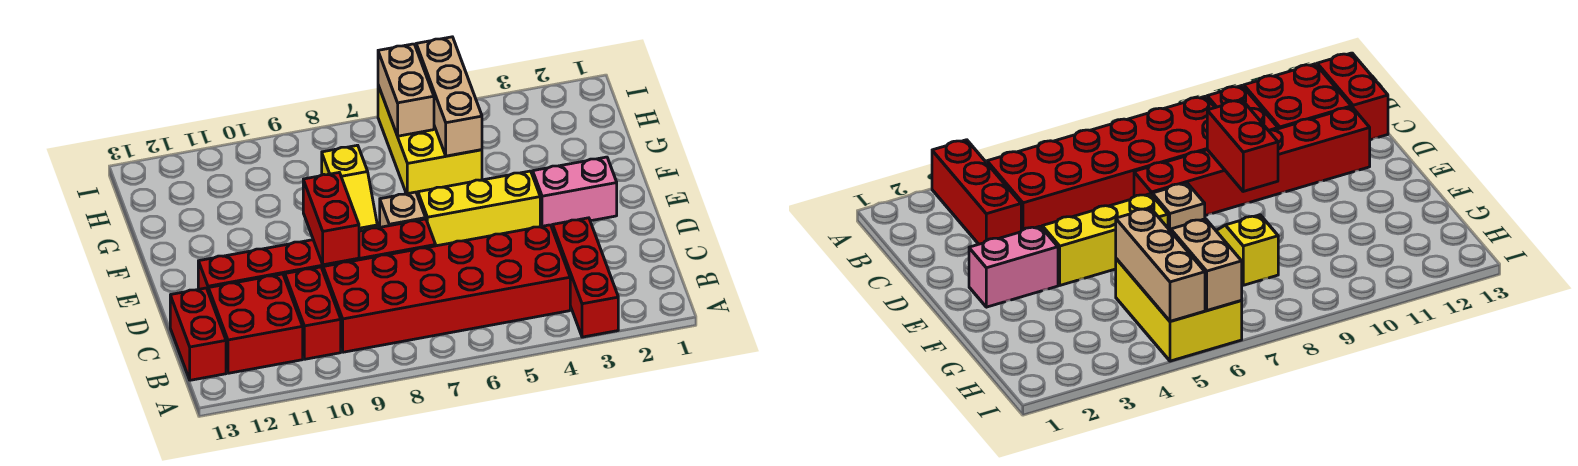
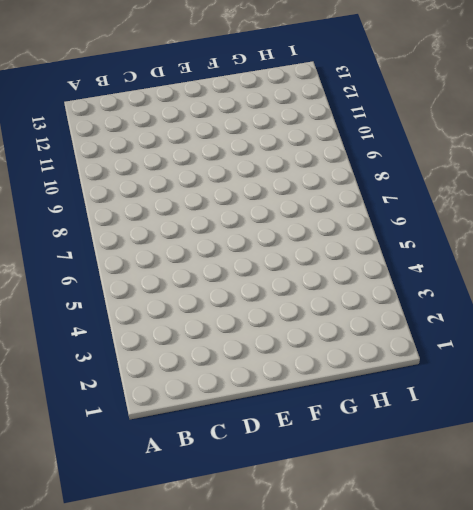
none -> red brick A3:C3 level 1
none -> red brick B4:C9 level 1
none -> red brick B10:C10 level 1

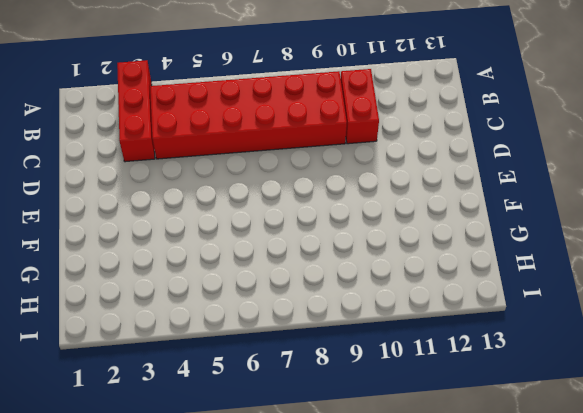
none -> red brick B11:C12 level 1
none -> red brick B13:C13 level 1
none -> red brick D7:D12 level 1

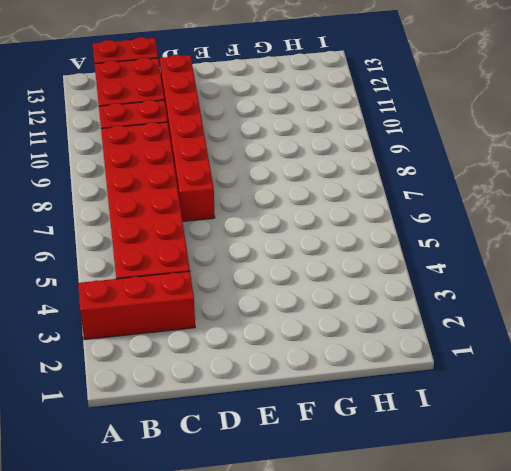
none -> pink brick E2:E3 level 1
none -> yellow brick E4:E6 level 1
none -> tan brick E7 level 1

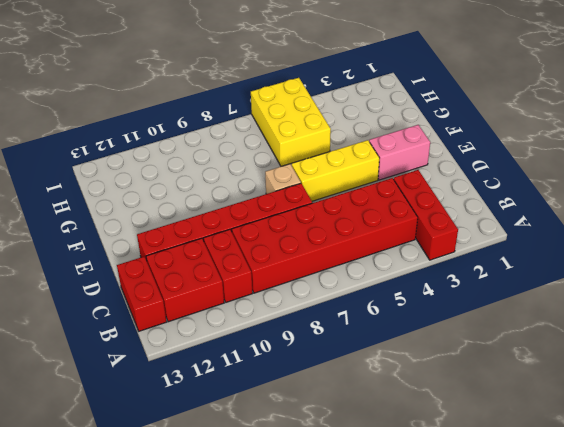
none -> yellow slope F8:G8 level 1 top G
none -> red brick D9:E9 level 2
none -> tan brick G5:I5 level 2

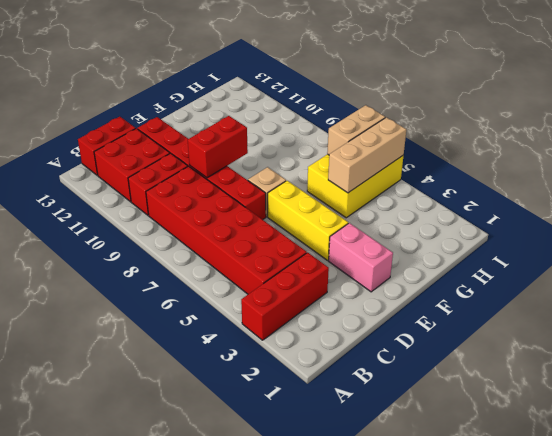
none -> yellow slope F8:G8 level 1 top G

